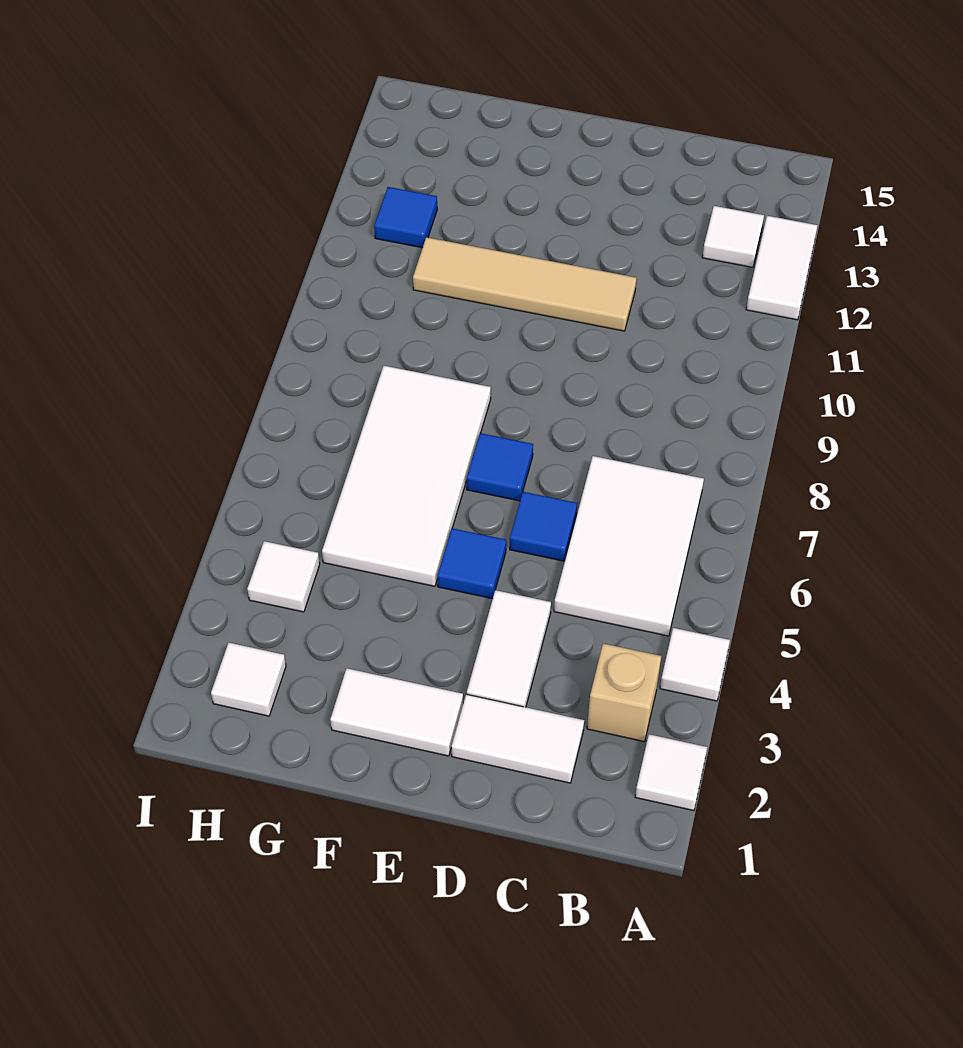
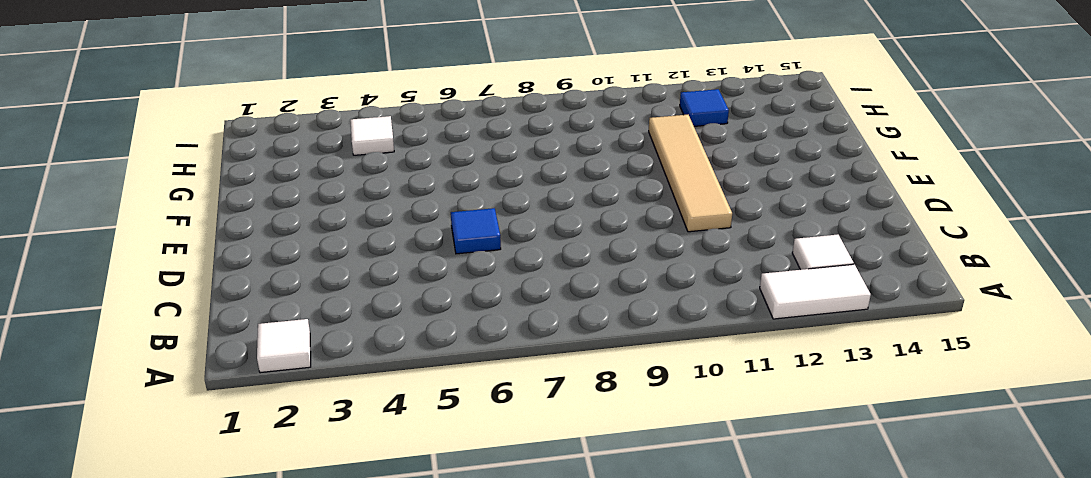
none -> white tile A4 level 1
none -> tan brick B3 level 1
none -> white tile B5:C7 level 1

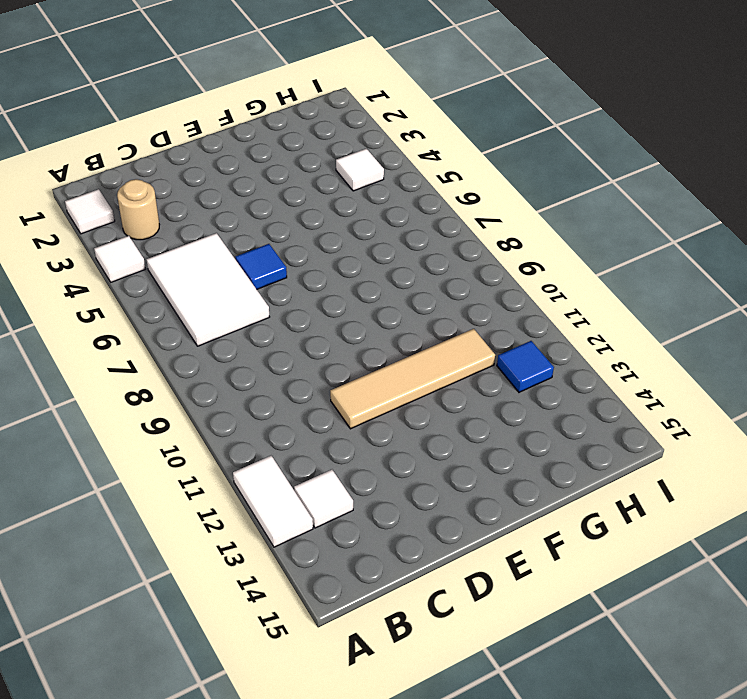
tan round brick B3 level 1 -> tan brick B3 level 1
none -> white tile C2:D2 level 1
none -> white tile D3:D4 level 1
none -> white tile E2:F2 level 1

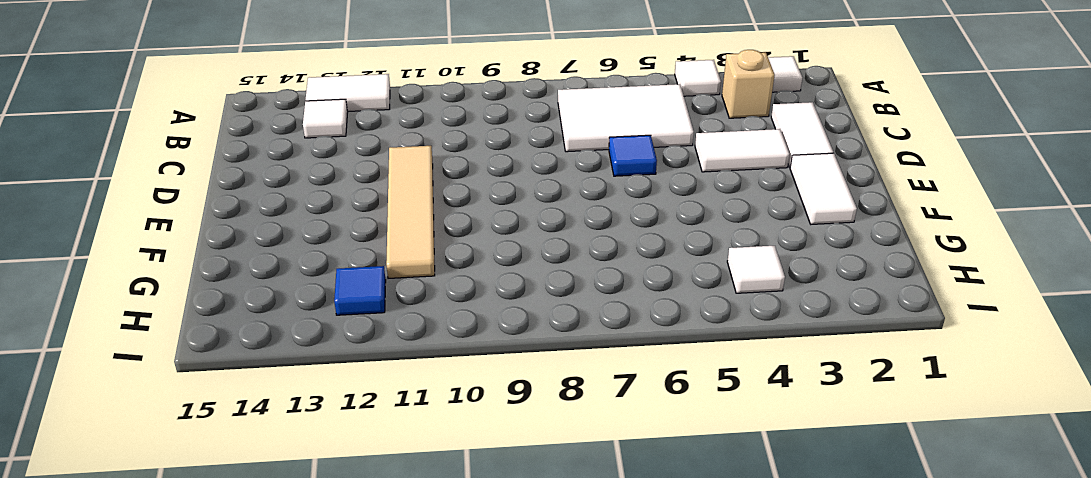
none -> blue tile E5 level 1
none -> blue tile E7 level 1
none -> white tile F5:G8 level 1

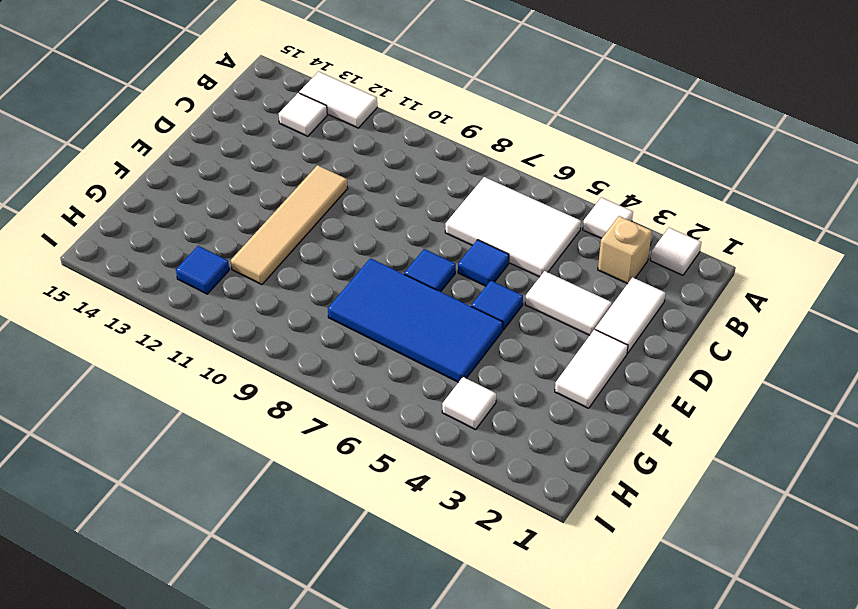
blue tile F5:G8 level 1 -> white tile F5:G8 level 1
none -> white tile H2 level 1

